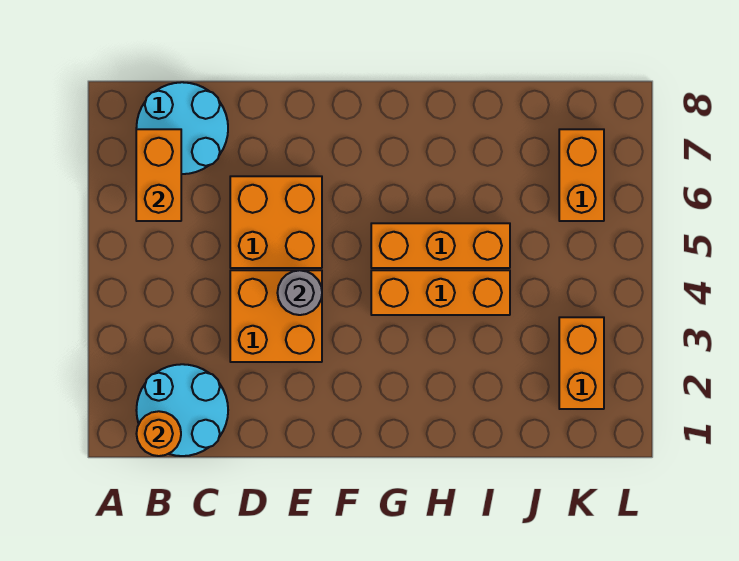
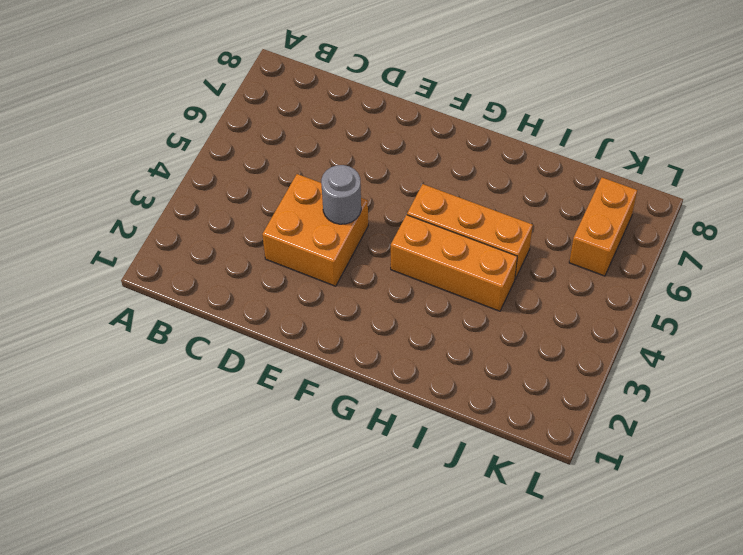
none -> cyan round brick B1:C2 level 1
none -> cyan round brick B7:C8 level 1

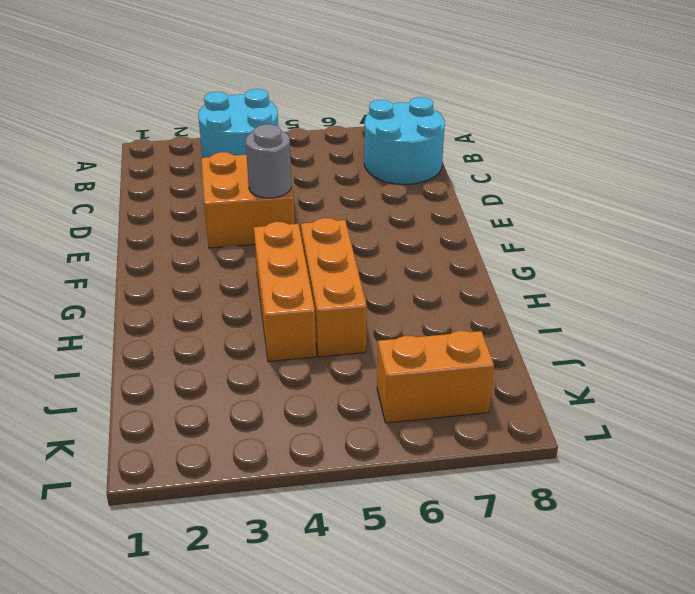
cyan round brick A3:B4 level 1 -> cyan round brick B1:C2 level 1
none -> orange brick D5:E6 level 1
none -> orange brick K2:K3 level 1

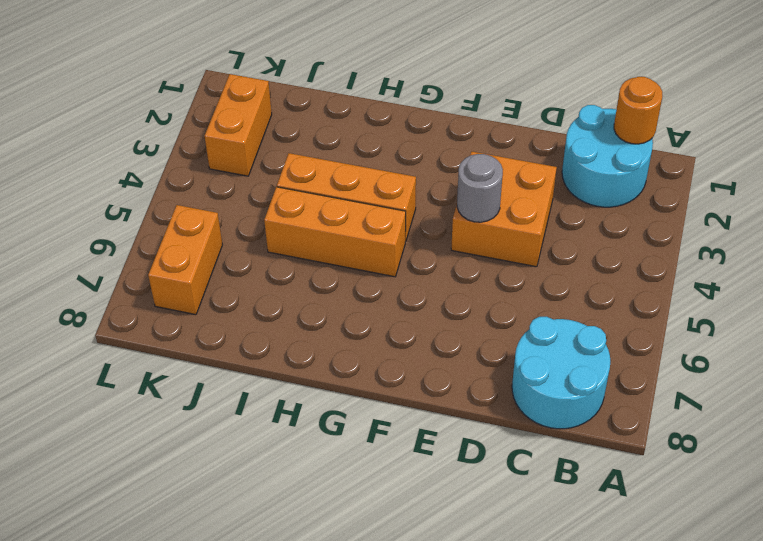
none -> orange brick D5:E6 level 1
none -> orange brick B6:B7 level 2

